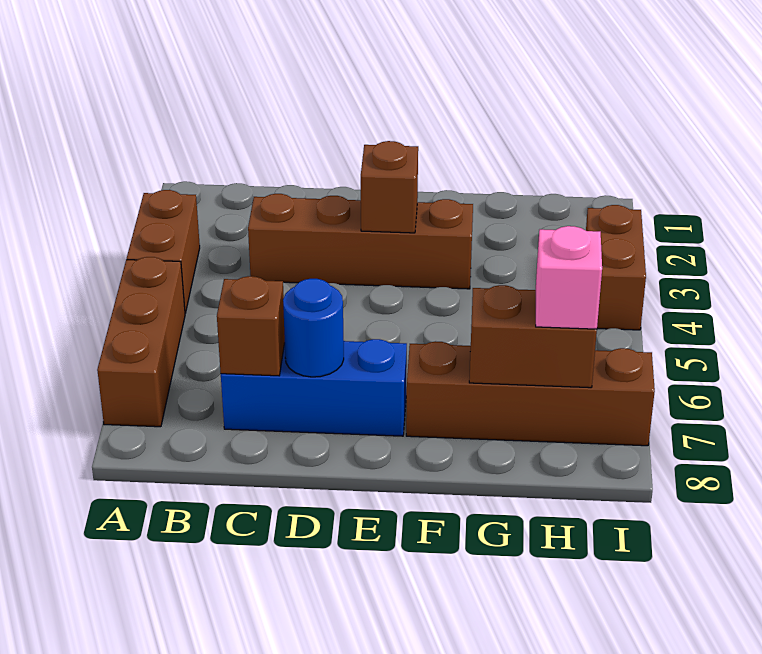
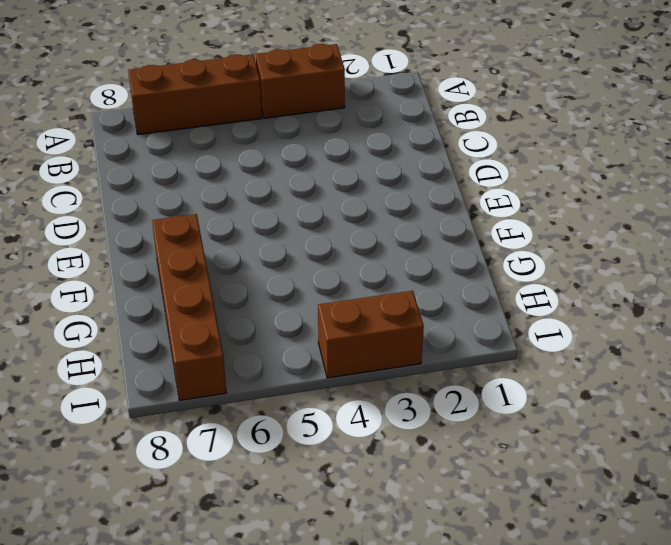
none -> brown brick C3:F3 level 1
none -> blue brick C7:E7 level 1

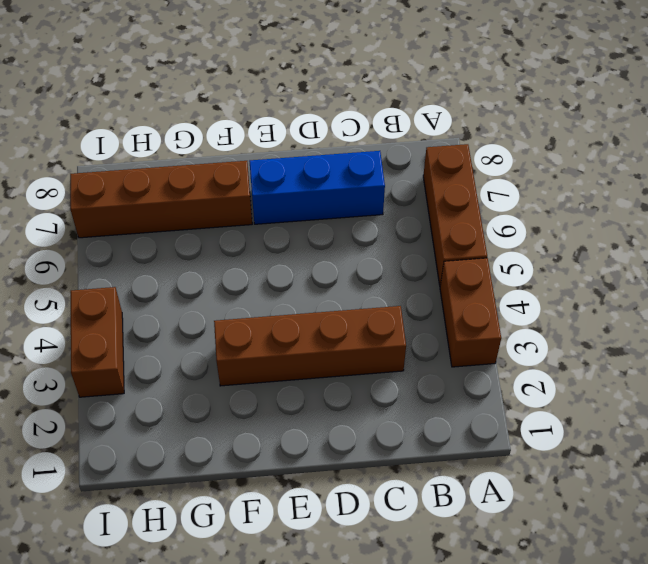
none -> brown brick C7 level 2
none -> blue round brick D7 level 2

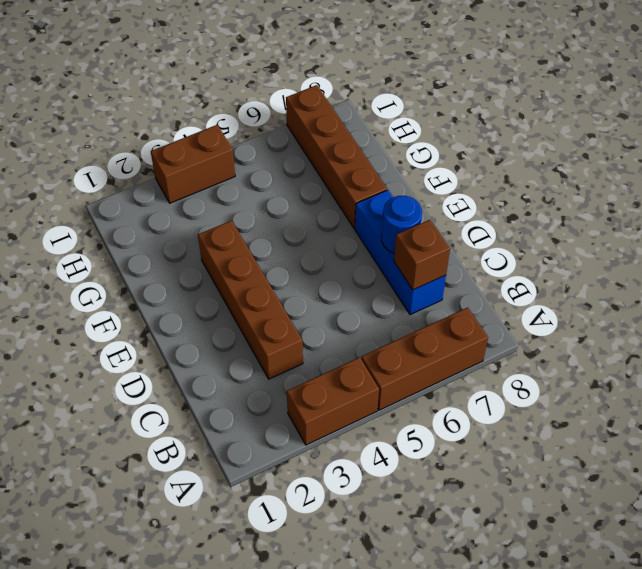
none -> brown brick E3 level 2
none -> brown brick G7:H7 level 2

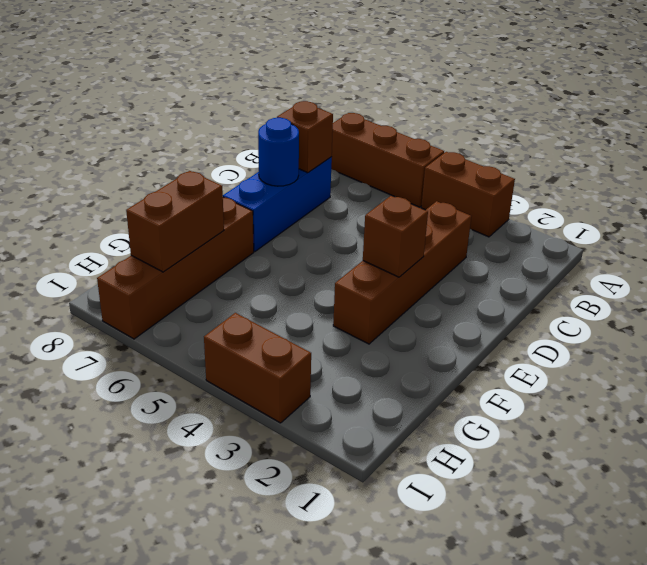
none -> pink brick H7 level 3

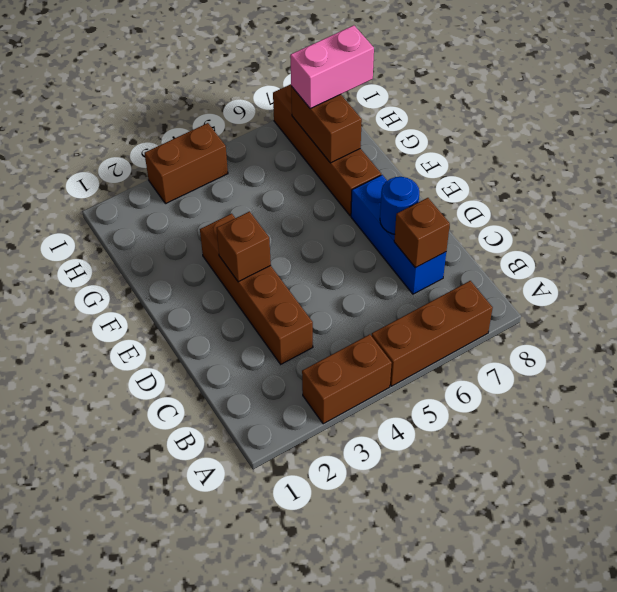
pink brick H7:H8 level 3 -> pink brick H7 level 3

